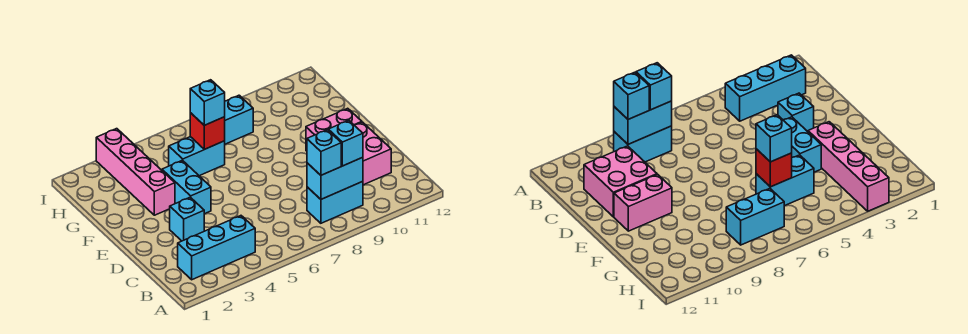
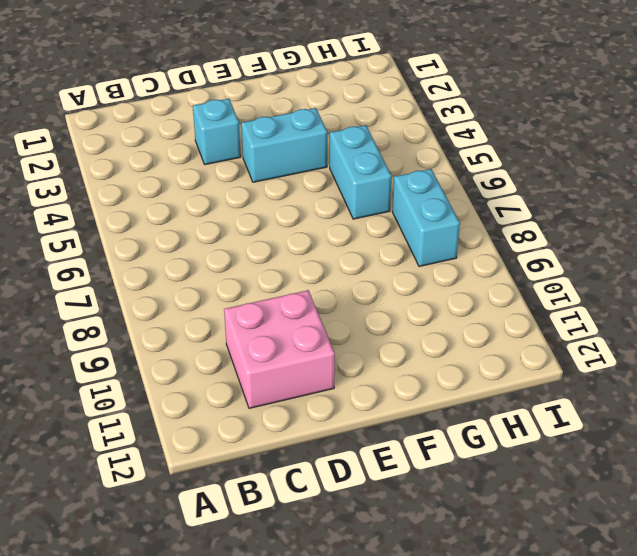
none -> cyan brick B2:B4 level 1
none -> cyan brick B8:B9 level 1
none -> pink brick E10:E11 level 1

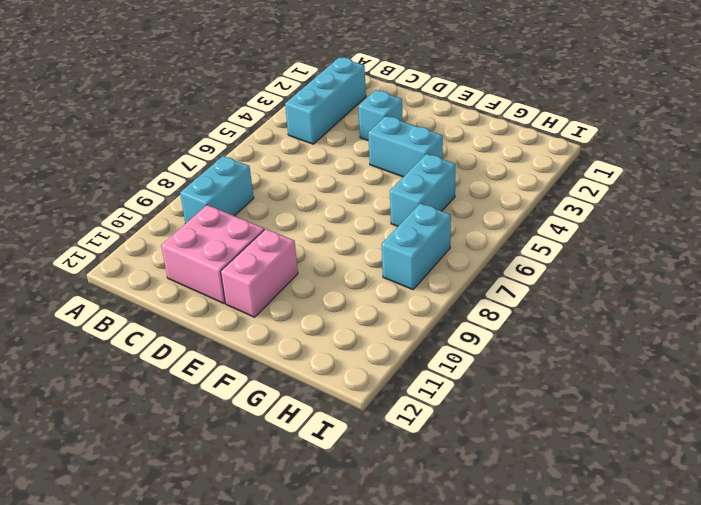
none -> pink brick F3:I3 level 1
none -> cyan brick B8:B9 level 2
none -> red brick G6 level 2

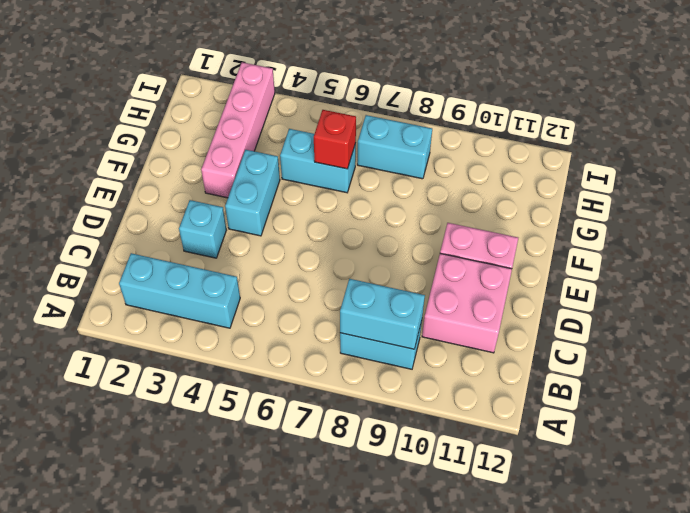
none -> cyan brick B8 level 3
none -> cyan brick B9 level 3
none -> cyan brick G6 level 3

